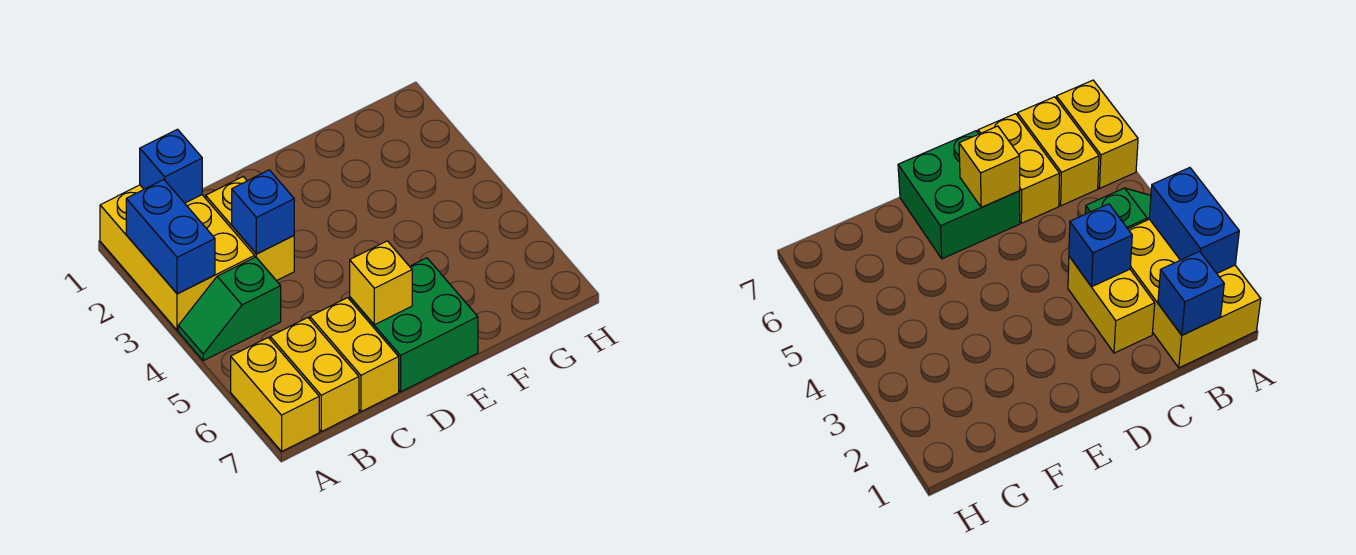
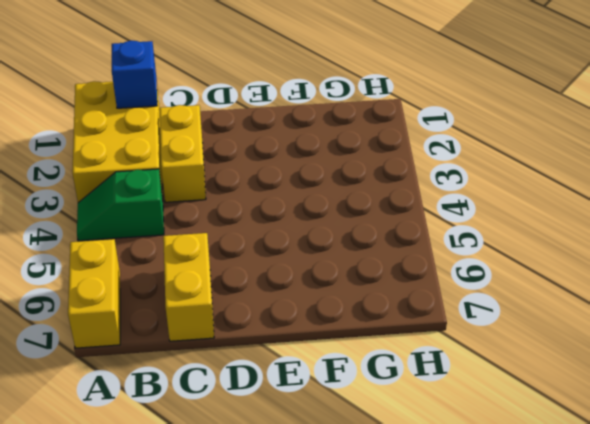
none -> yellow brick B6:B7 level 1
none -> green brick D6:E7 level 1

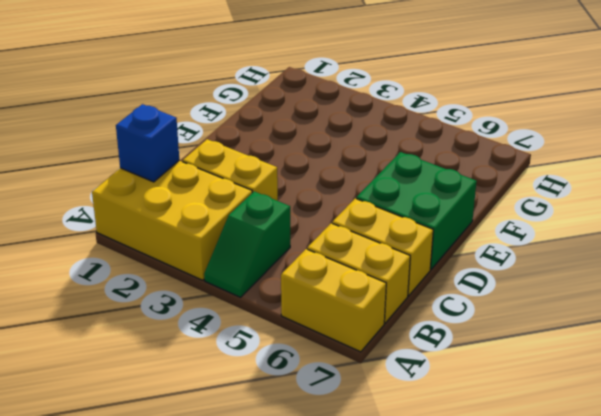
none -> blue brick A2:A3 level 2
none -> blue brick C3 level 2

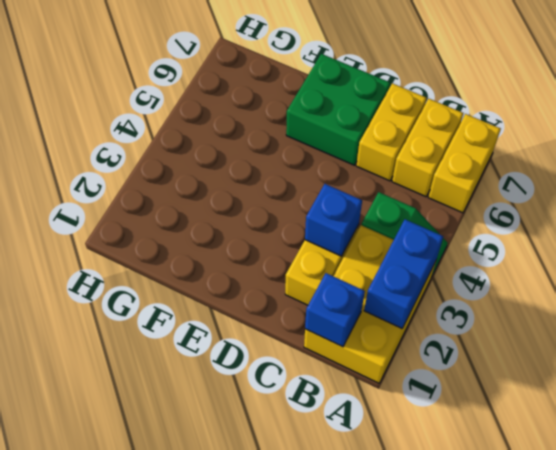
none -> yellow brick D6 level 2

